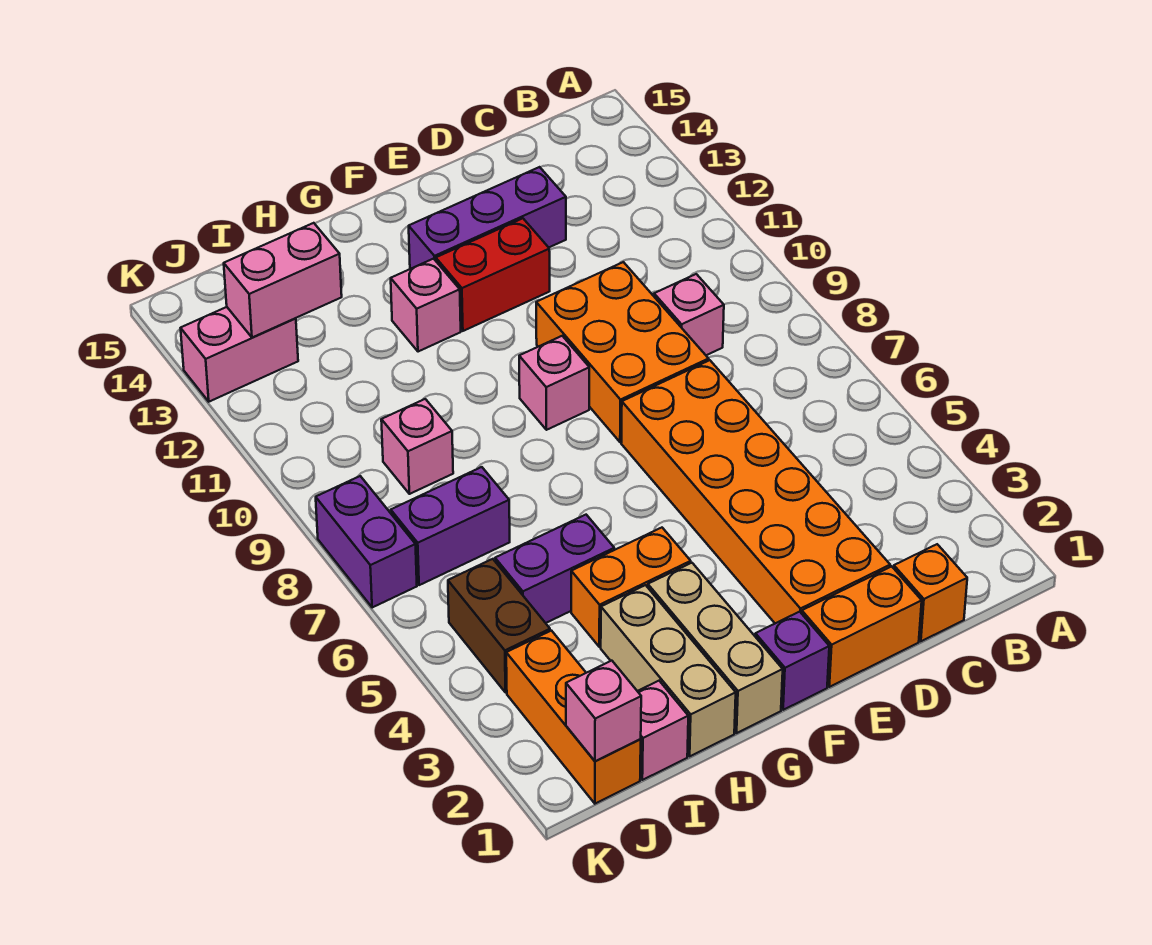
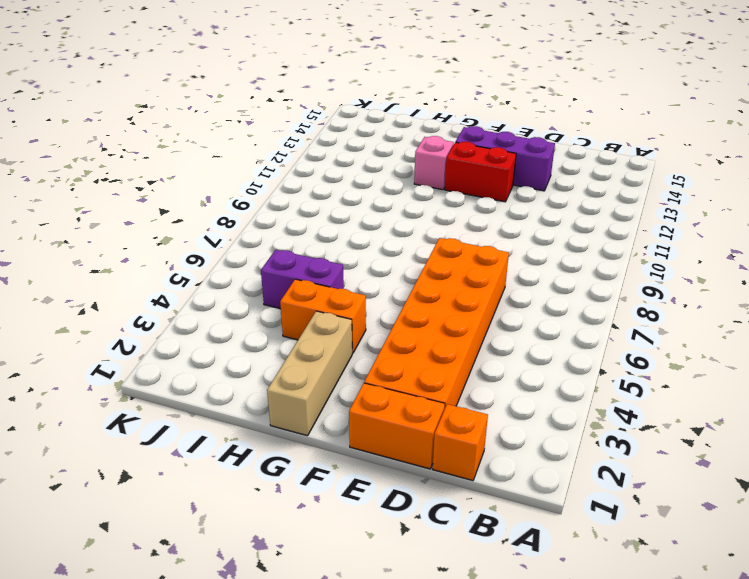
none -> pink brick C9 level 1
none -> orange brick D8:E10 level 1
none -> purple brick F1 level 1

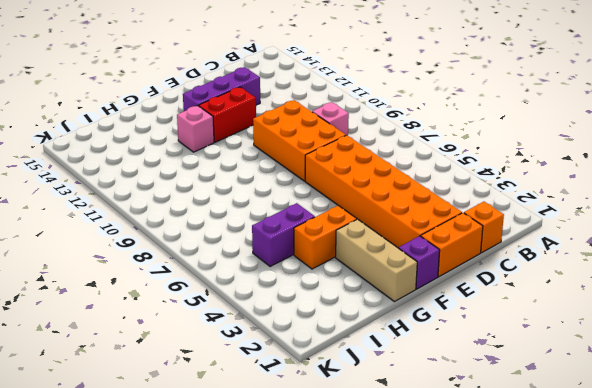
none -> pink brick F9 level 1
none -> tan brick H1:H3 level 1
none -> pink brick I1 level 1

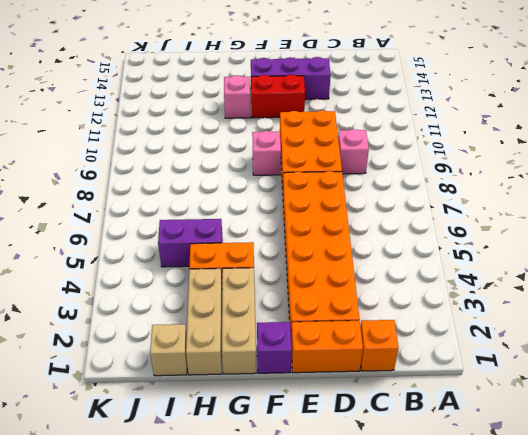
tan brick I1 level 1 -> pink brick I1 level 1
none -> purple brick I7:J7 level 1
none -> pink brick I9 level 1
none -> orange brick J1:J3 level 1

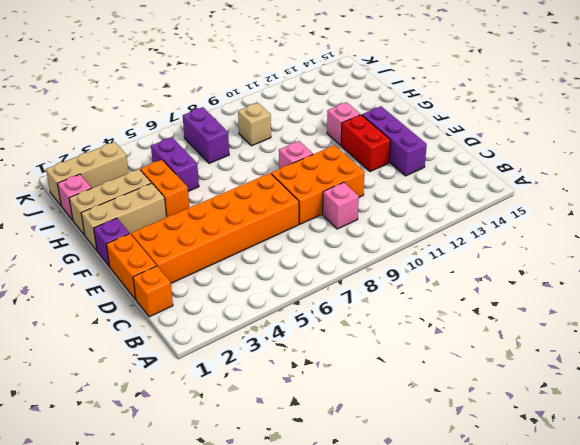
tan brick I9 level 1 -> pink brick I9 level 1
tan brick J1:J3 level 1 -> orange brick J1:J3 level 1
none -> brown brick J4:J5 level 1
none -> pink brick J13:K13 level 1
none -> purple brick K7:K8 level 1

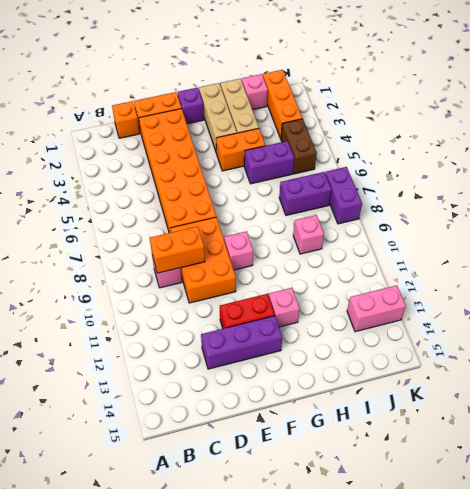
orange brick C9:D9 level 2 -> none
none -> pink brick I13:J13 level 2
none -> pink brick J1 level 2

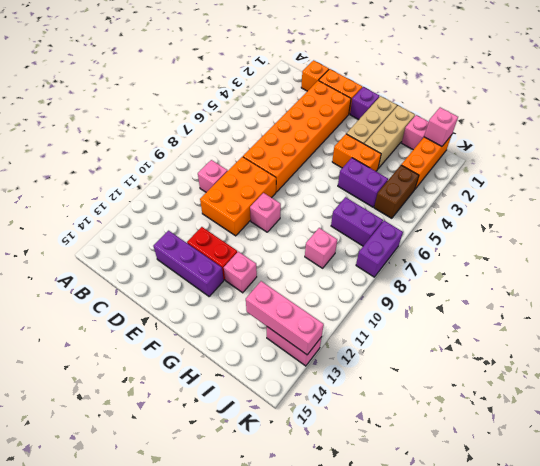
pink brick I13:K13 level 2 -> pink brick I13:J13 level 2

